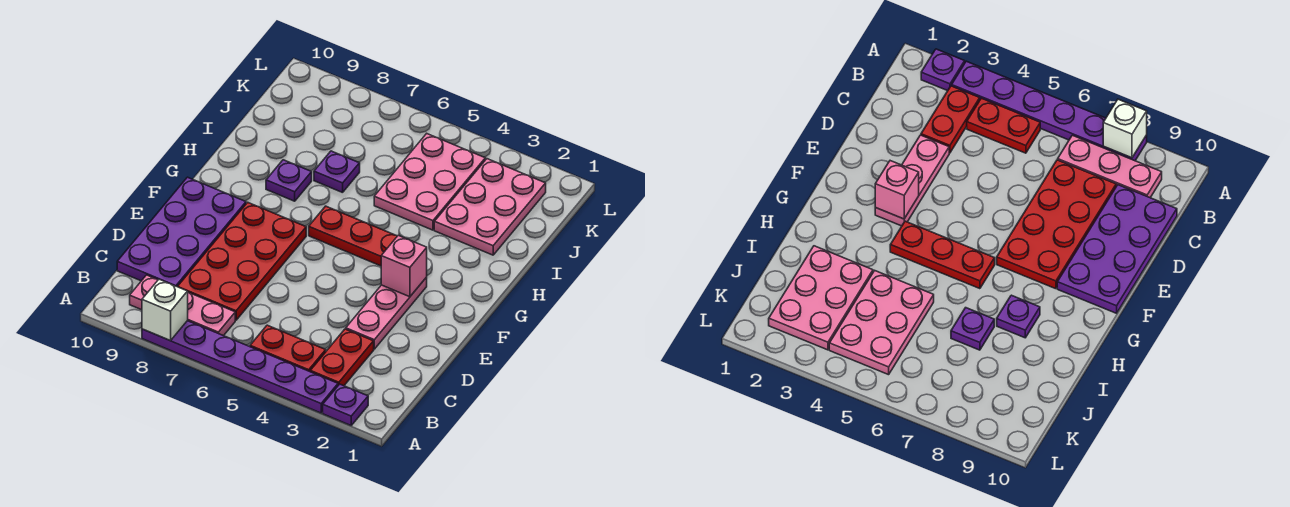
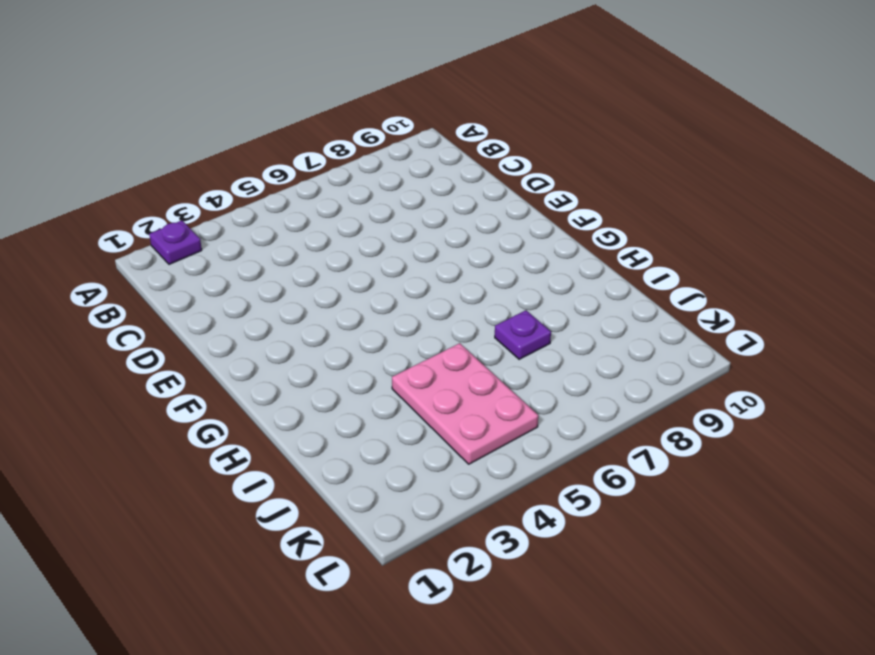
none -> purple plate A3:A8 level 1
none -> red plate B3:C3 level 1
none -> red plate B4:B5 level 1

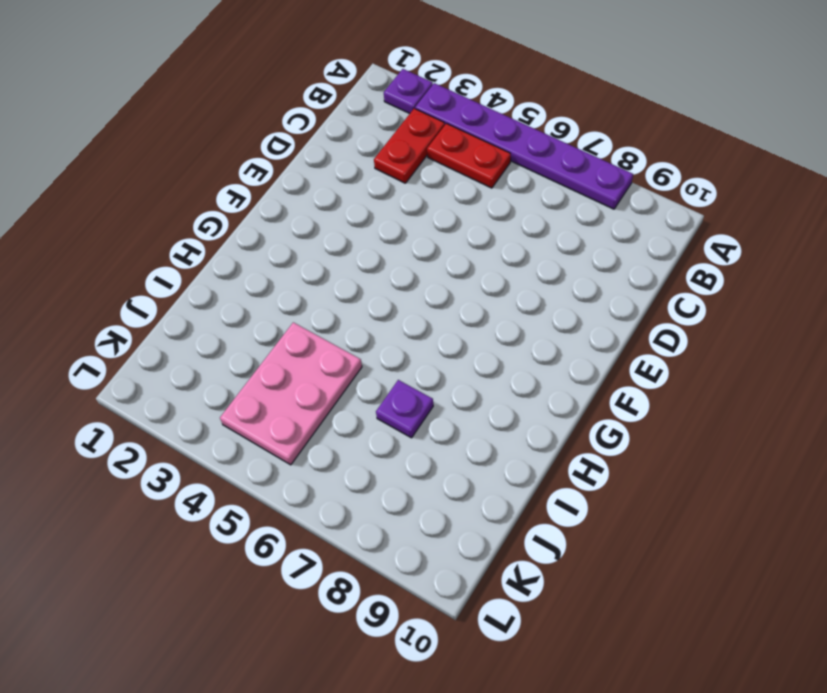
none -> pink plate B7:B9 level 1
none -> red plate C7:F8 level 1
none -> purple plate C9:F10 level 1

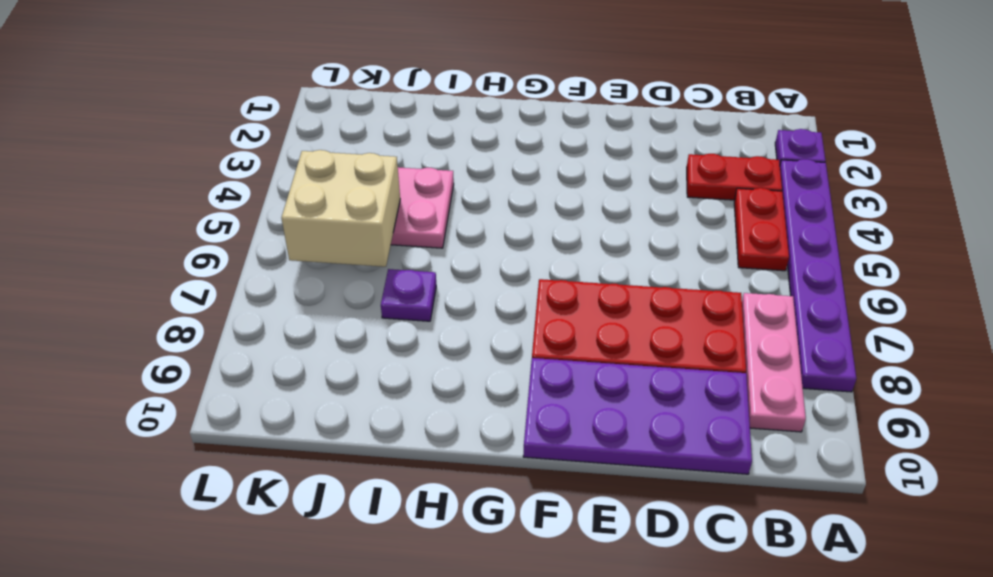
tan brick J5:K6 level 2 -> none
none -> pink plate D3:F3 level 1
none -> red plate G4:G6 level 1
none -> purple plate H8 level 1

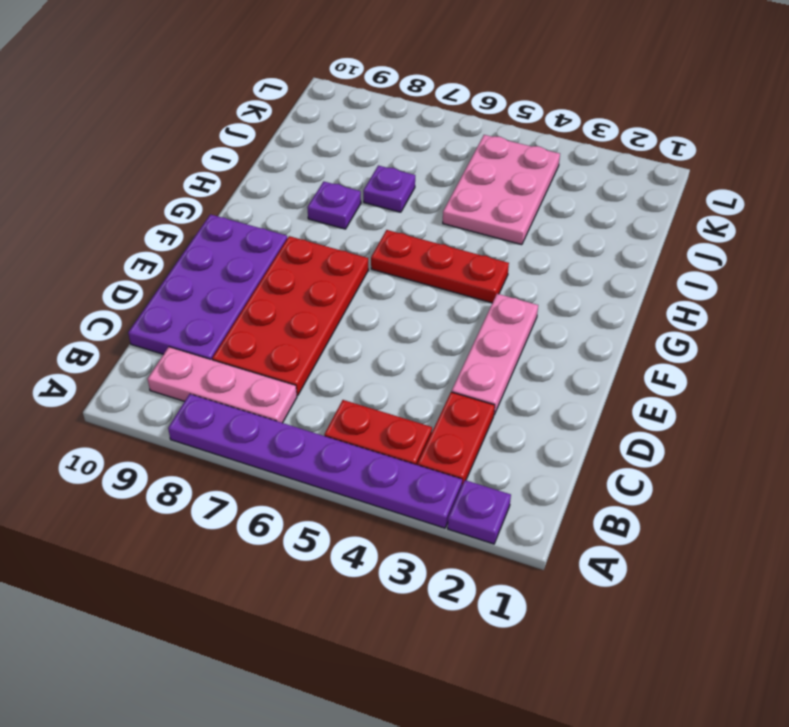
none -> pink plate I2:K3 level 1
none -> white brick A8 level 2
none -> pink brick F3 level 2

